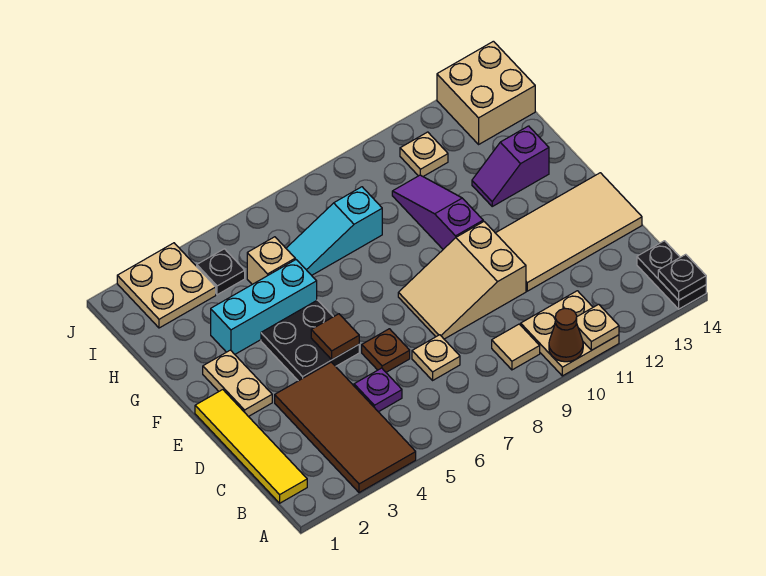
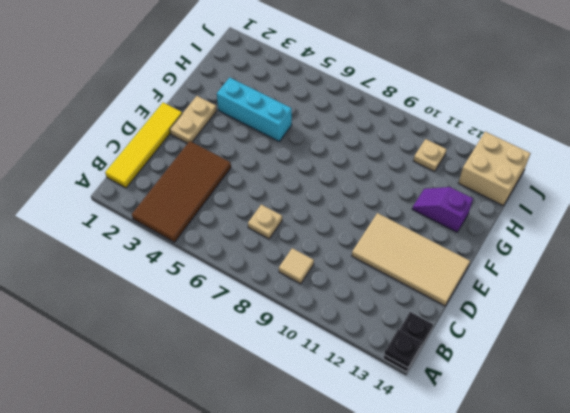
none -> tan plate A10:B11 level 1
none -> purple plate C5 level 1
none -> brown plate D6 level 1

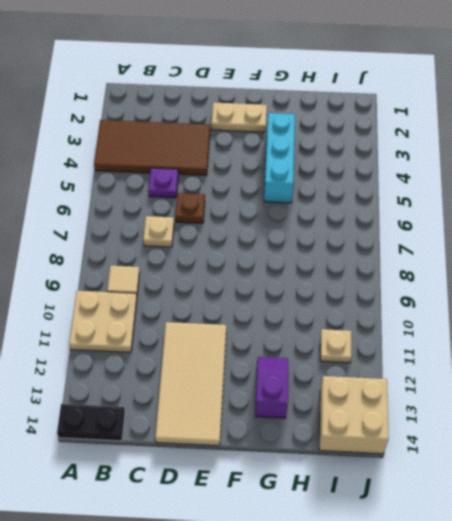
none -> yellow tile B1:E1 level 1
none -> tan slope D8:E10 level 1 top 10
none -> black plate E4:F5 level 1

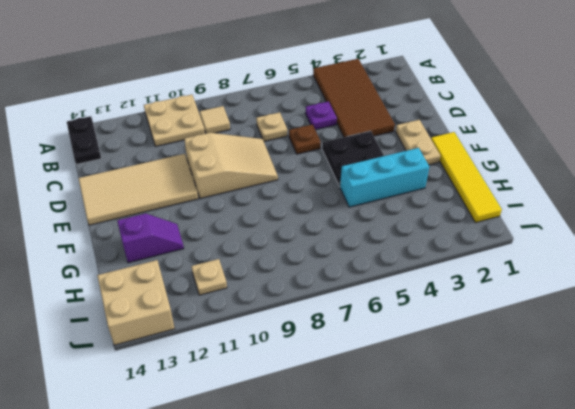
yellow tile F1:I1 level 1 -> yellow tile B1:E1 level 1
none -> purple slope F10:H10 level 1 top F
none -> tan brick H5 level 1
none -> cyan slope H6:H8 level 1 top 8

